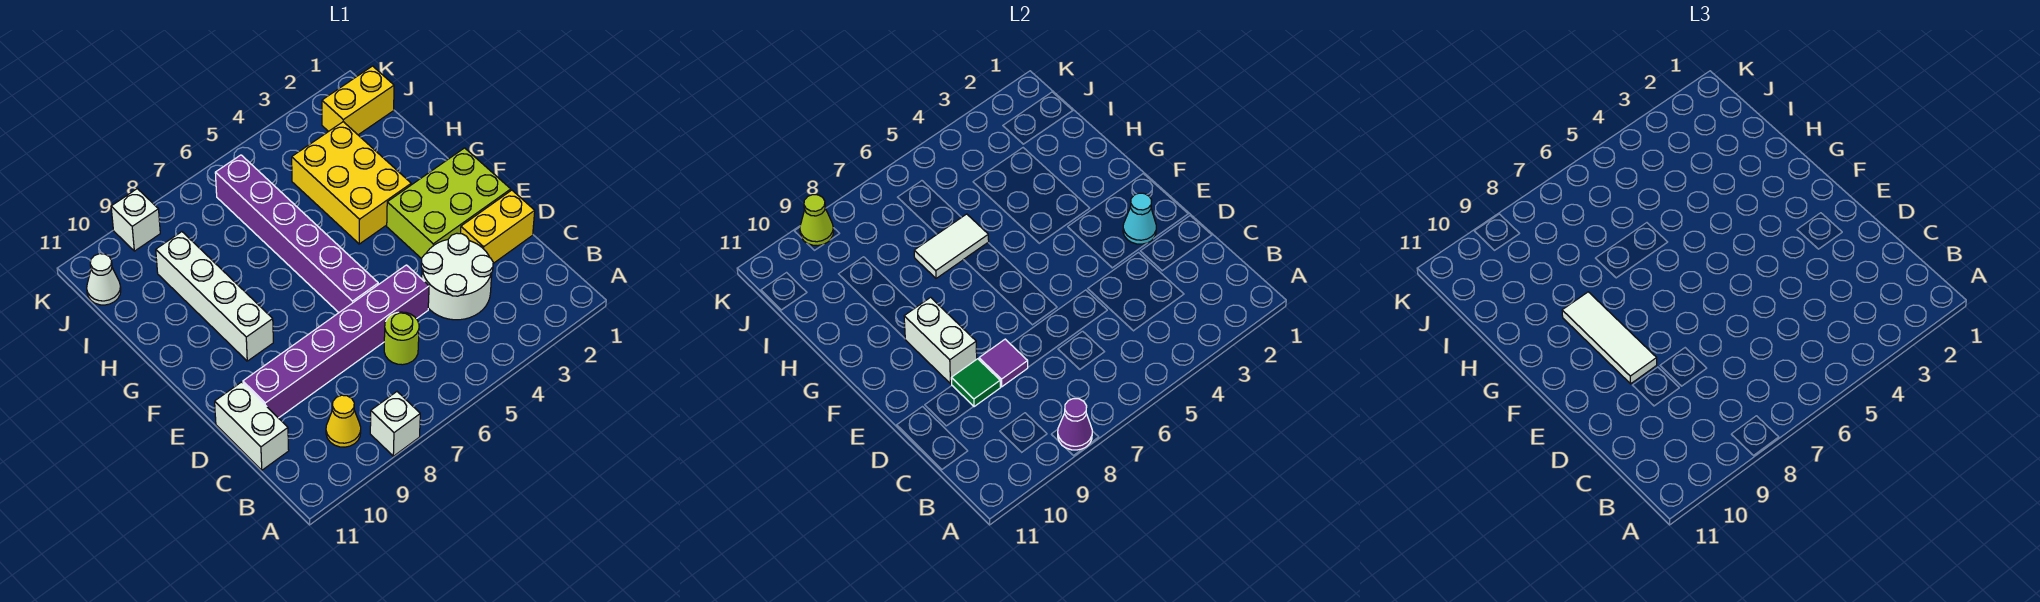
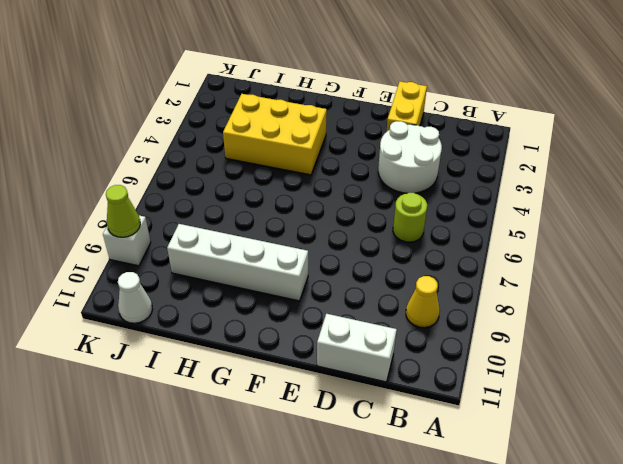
none -> white brick A8 level 1
none -> purple brick D5:D10 level 1
none -> lime brick E1:F3 level 1

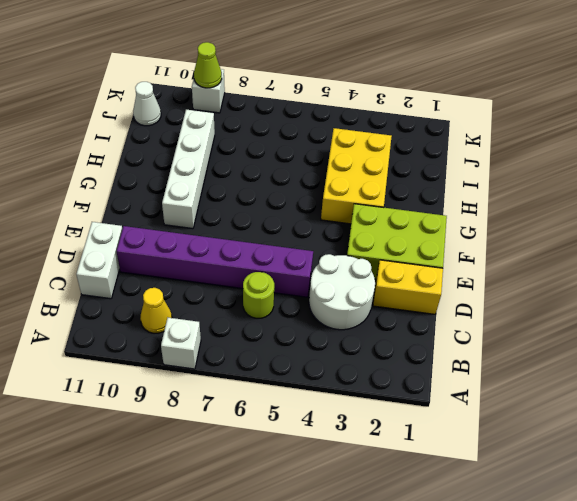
none -> purple brick E6:J6 level 1
none -> yellow brick J1:J2 level 1
none -> purple cone A8 level 2

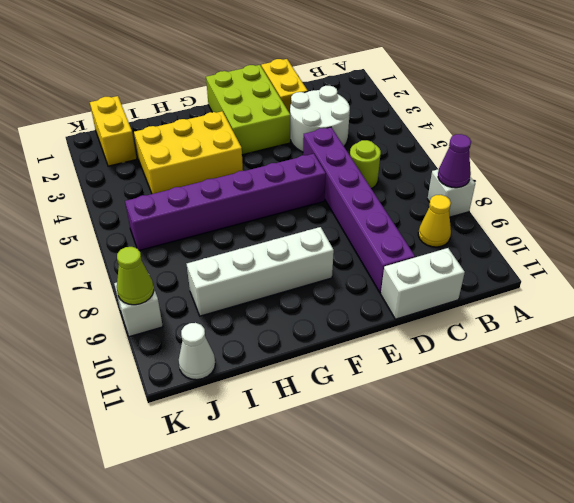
none -> purple tile D8 level 2
none -> green tile D9 level 2
none -> cyan cone E2 level 2

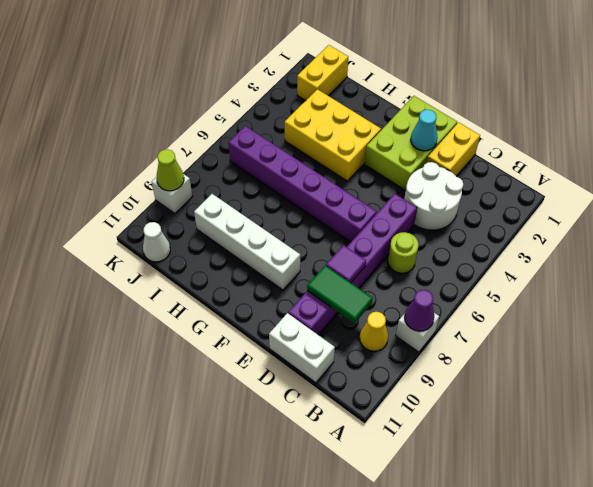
green tile C9:D9 level 2 -> green tile D9 level 2
none -> white brick E9:F9 level 2
none -> white tile H6:H7 level 2
none -> white tile E9:G9 level 3

